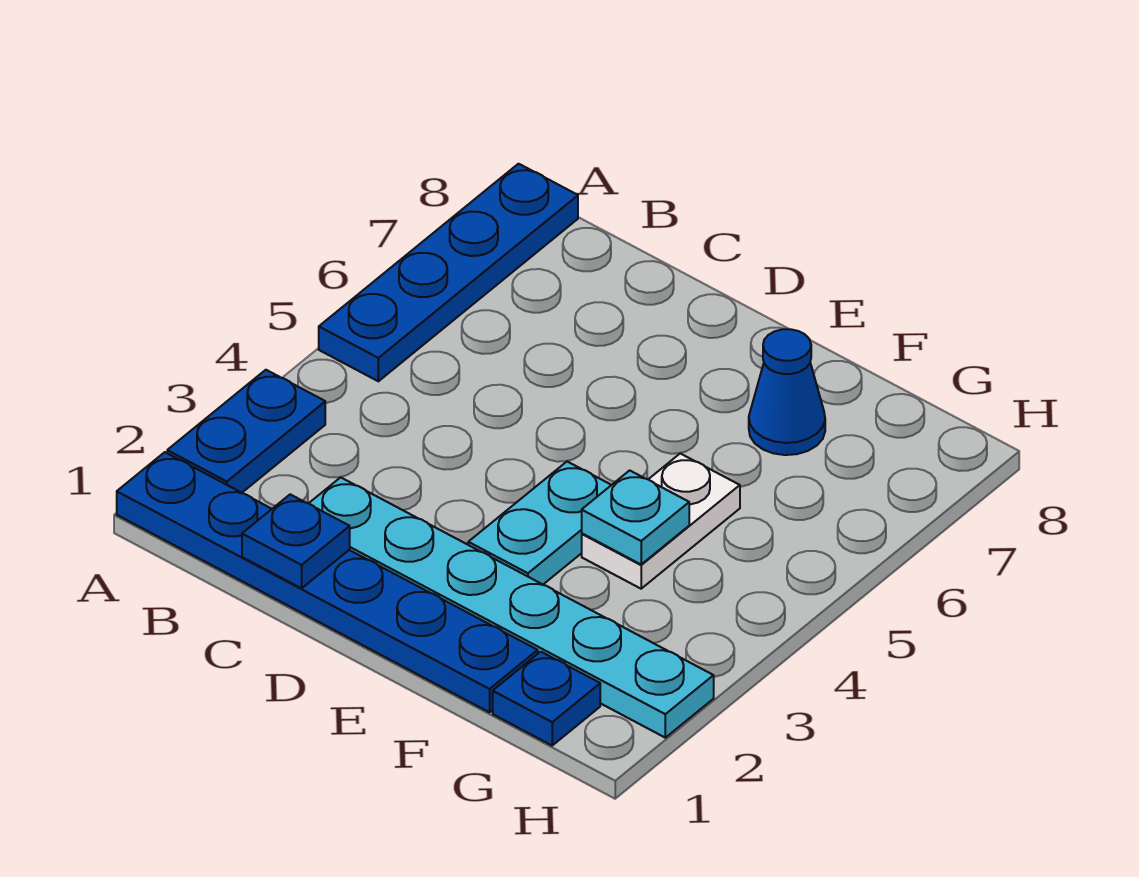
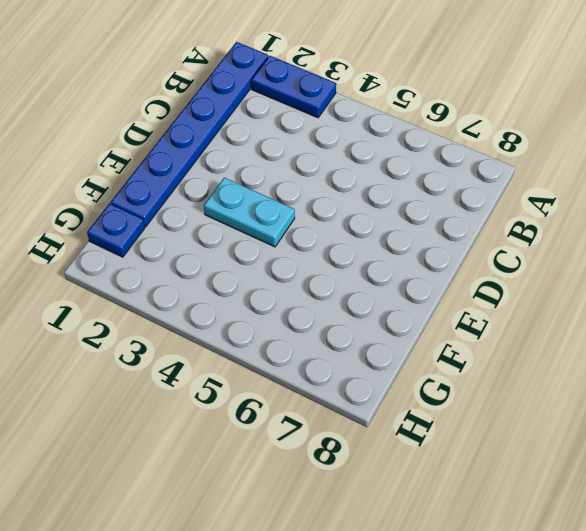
none -> blue plate A5:A8 level 1
none -> cyan plate C2:H2 level 1

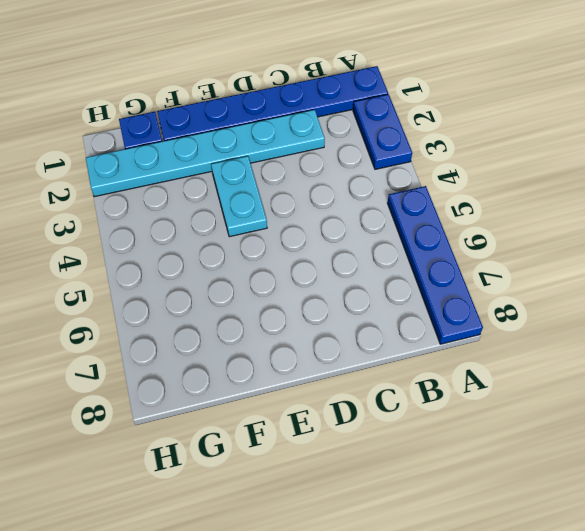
none -> white plate F4:F5 level 1
none -> blue cone F7 level 1

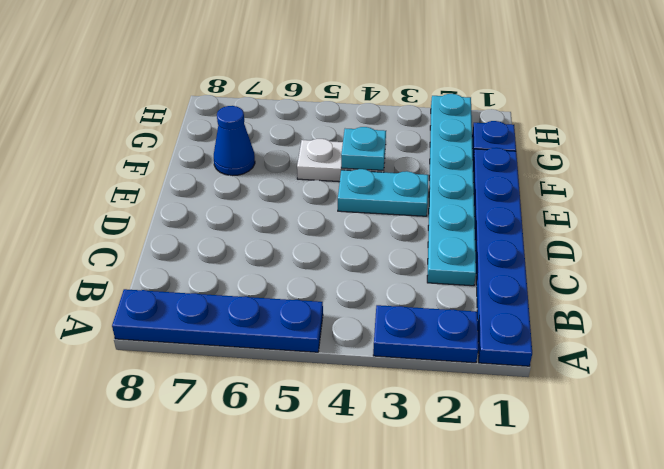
none -> blue plate C1 level 2

